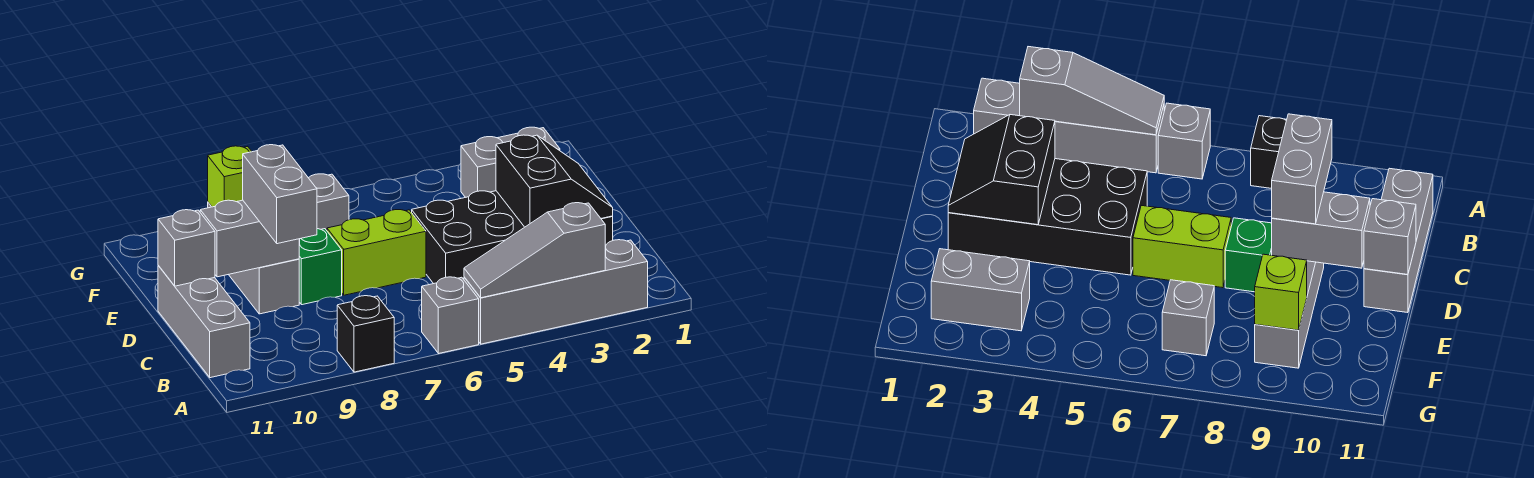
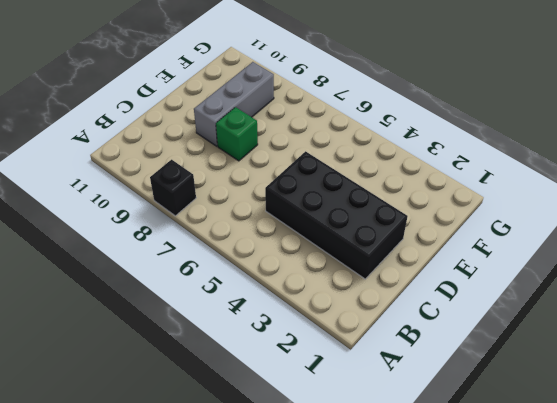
none -> grey brick A2:A5 level 1
none -> grey brick A6 level 1
none -> grey brick B11:D11 level 1

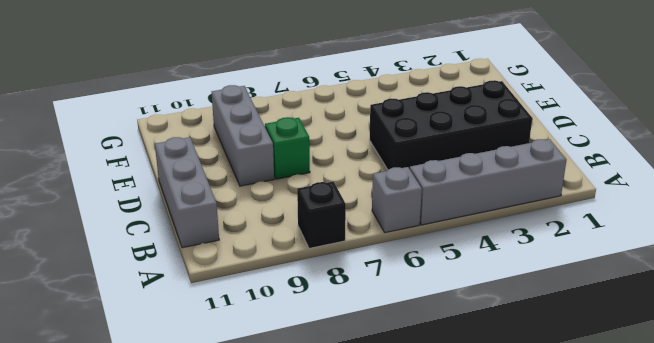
none -> lime brick D6:D7 level 1
none -> grey brick F2:F3 level 1
none -> grey brick F7 level 1

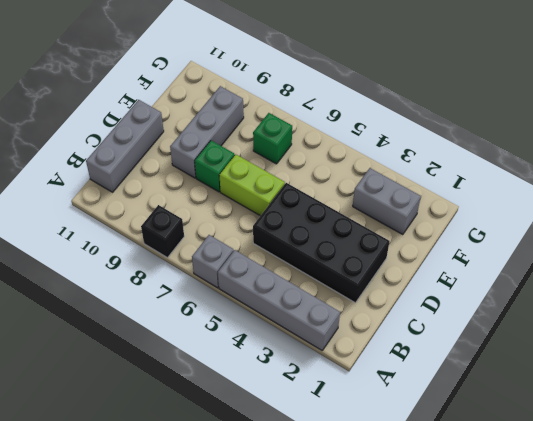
green brick F7 level 1 -> grey brick F7 level 1
none -> grey slope A3:A5 level 2 top 3
none -> black slope C2:D3 level 2 top 3
none -> grey brick D9:D10 level 2

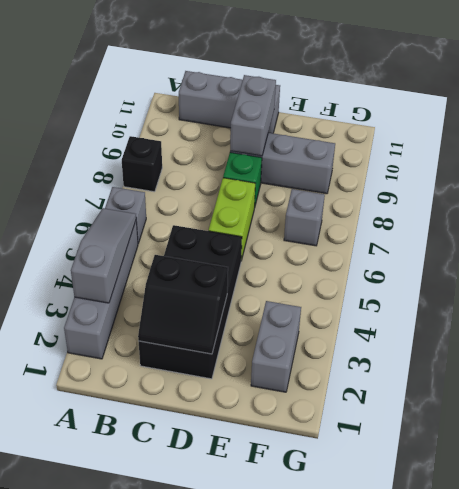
none -> grey brick D11 level 2
none -> lime brick F9 level 2
none -> grey brick C9:D9 level 3

